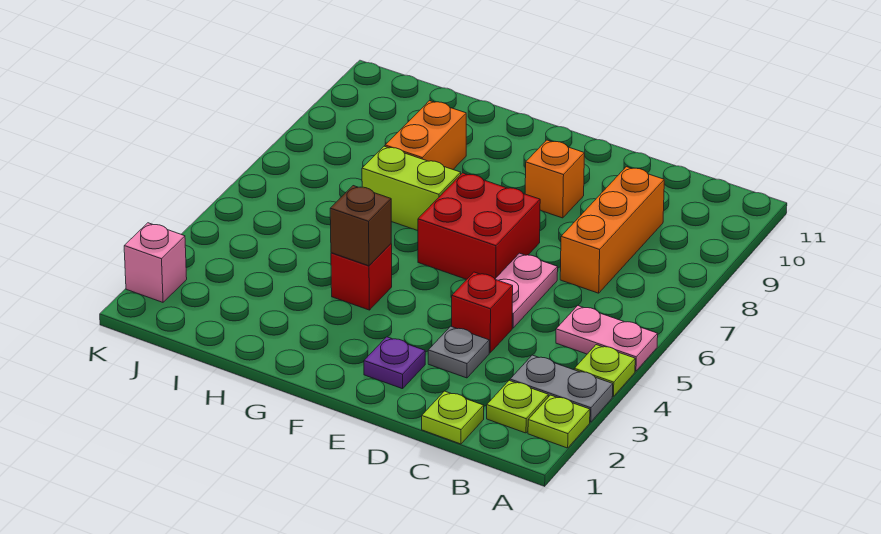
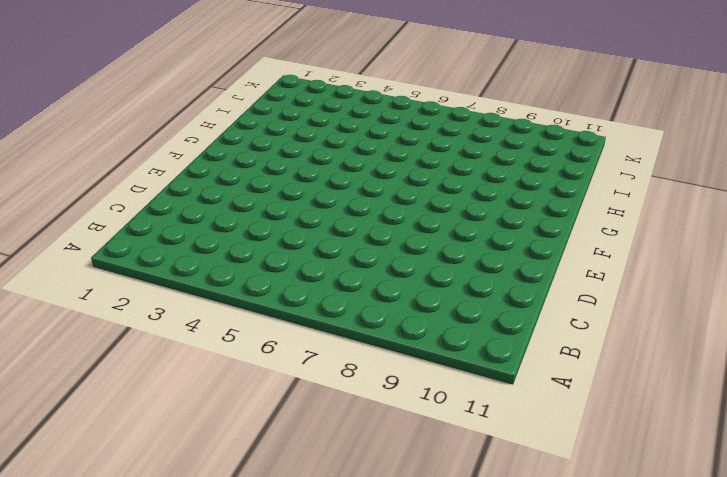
none -> lime plate A2 level 1
none -> grey plate A3:B3 level 1
none -> lime plate A4 level 1

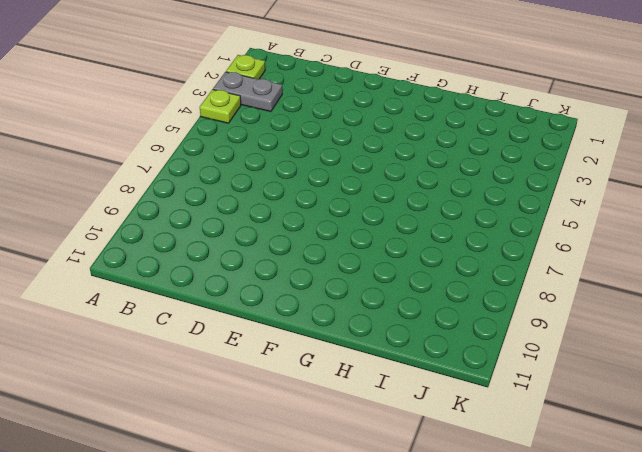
none -> pink plate A5:B5 level 1
none -> lime plate B2 level 1
none -> lime plate C1 level 1

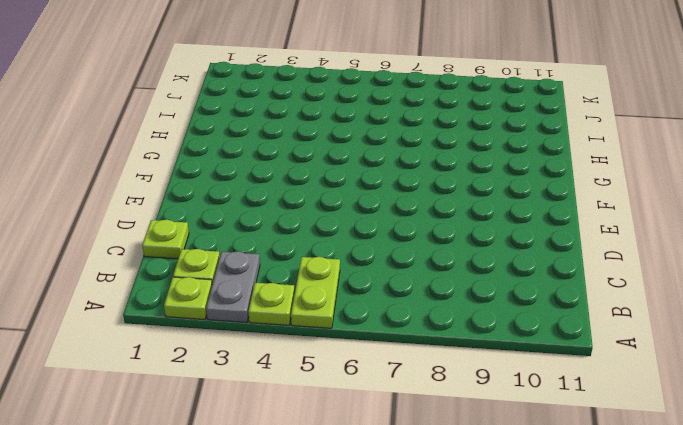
lime plate A5:B5 level 1 -> pink plate A5:B5 level 1
none -> orange brick C7:C9 level 1
none -> grey plate D3 level 1
none -> red brick D4 level 1

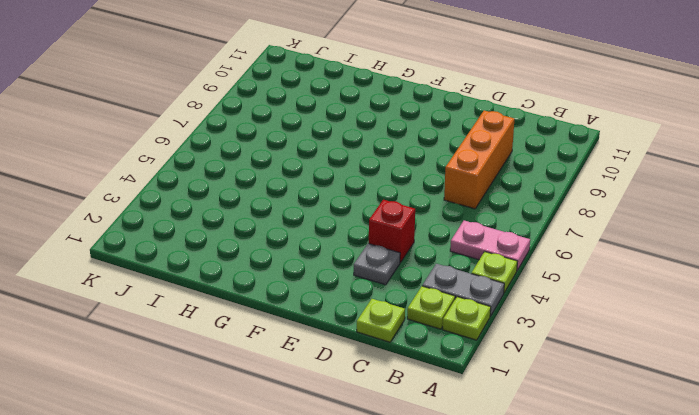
none -> pink plate D5:D6 level 1
none -> purple plate E2 level 1
none -> red brick E6:F7 level 1

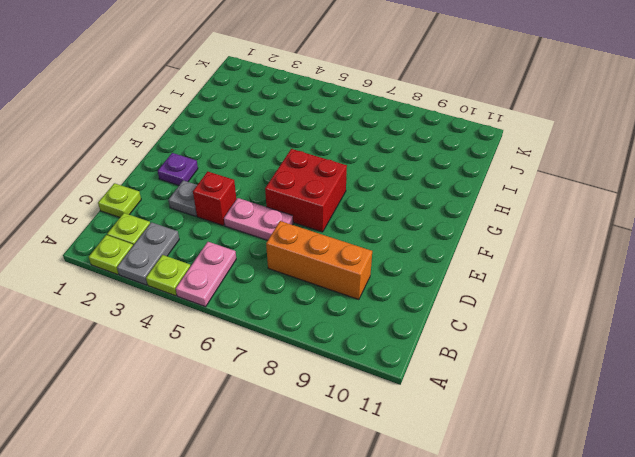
none -> orange brick E9 level 1
none -> red brick G4 level 1
none -> lime brick G7:H7 level 1

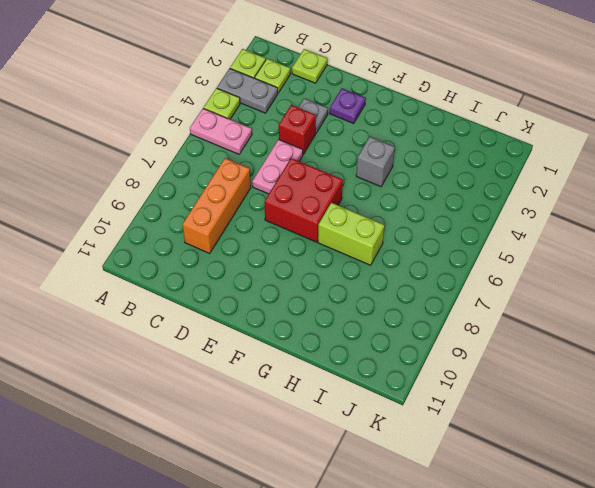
grey brick G4 level 1 -> red brick G4 level 1
none -> orange brick E9 level 1
none -> orange brick H8:H9 level 1
none -> pink brick K2 level 1

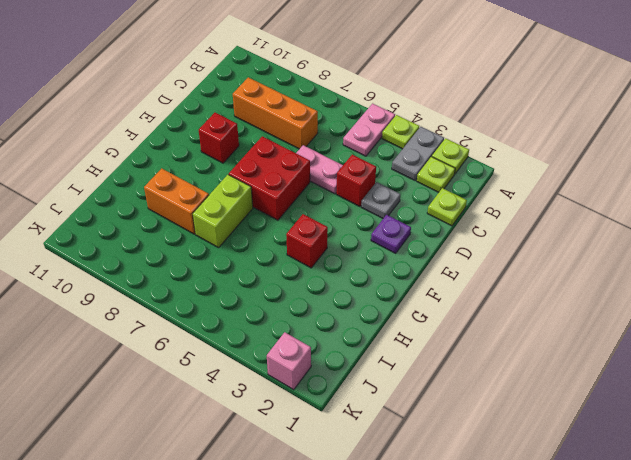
red brick E9 level 1 -> orange brick E9 level 1
none -> brown brick G4 level 2

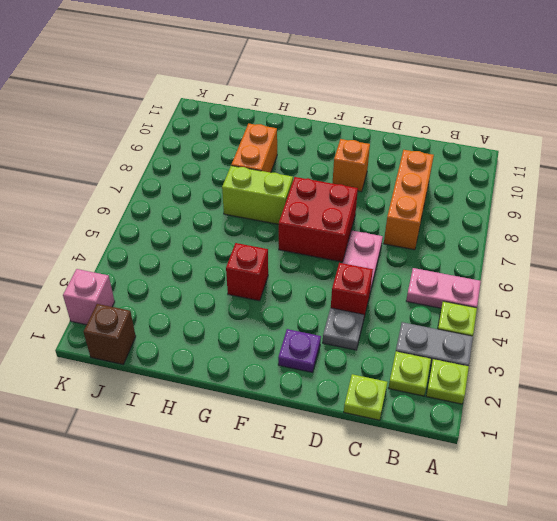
brown brick J1 level 1 -> brown brick G4 level 2

